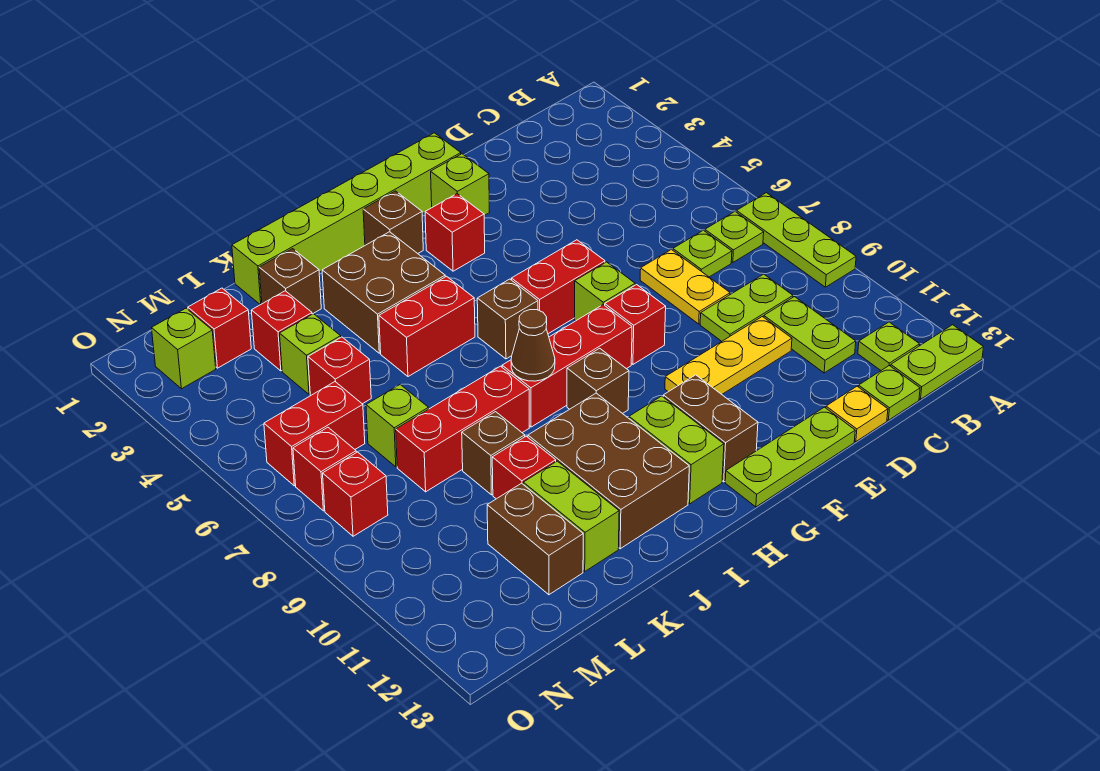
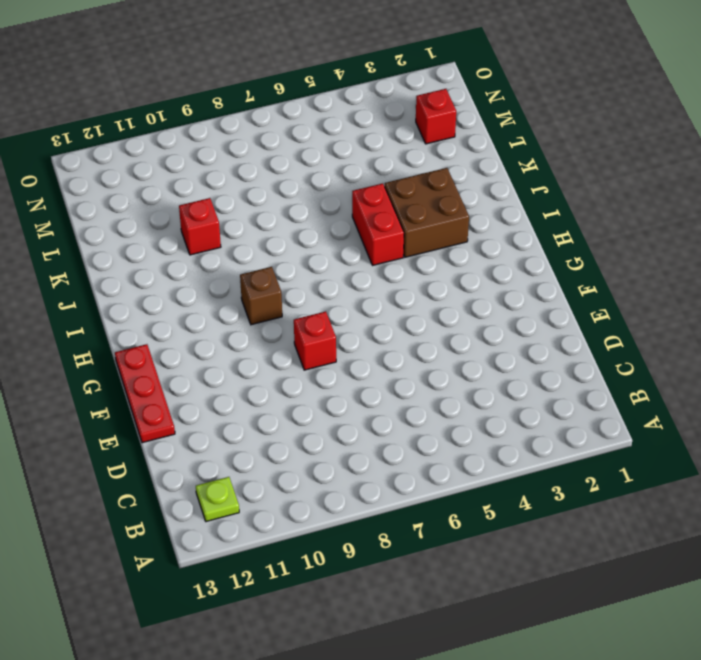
red plate E13:G13 level 1 -> lime plate E13:G13 level 1
none -> lime plate A7:A9 level 1
none -> lime plate A13:B13 level 1
none -> lime plate B7 level 1
none -> lime plate C7 level 1

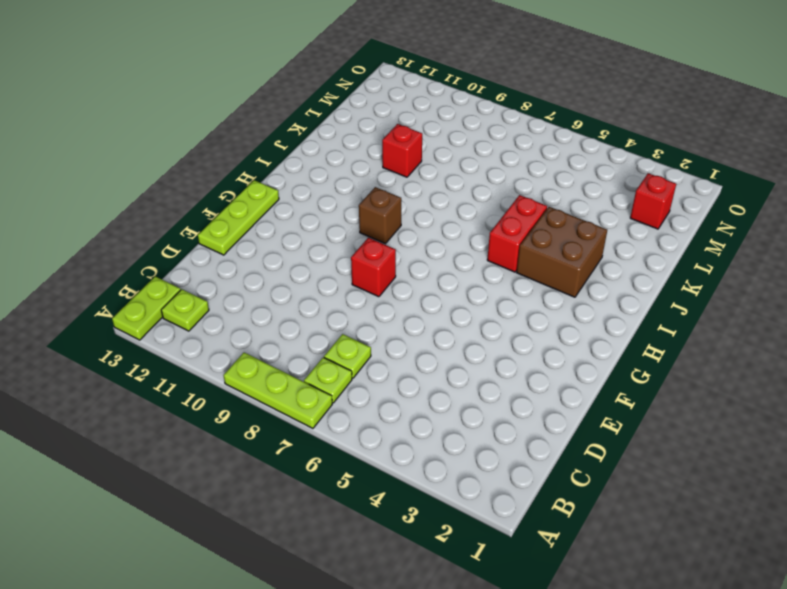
none -> lime plate C9:D9 level 1
none -> lime plate C10:C11 level 1
none -> lime plate C13 level 1
none -> yellow plate D7:D8 level 1

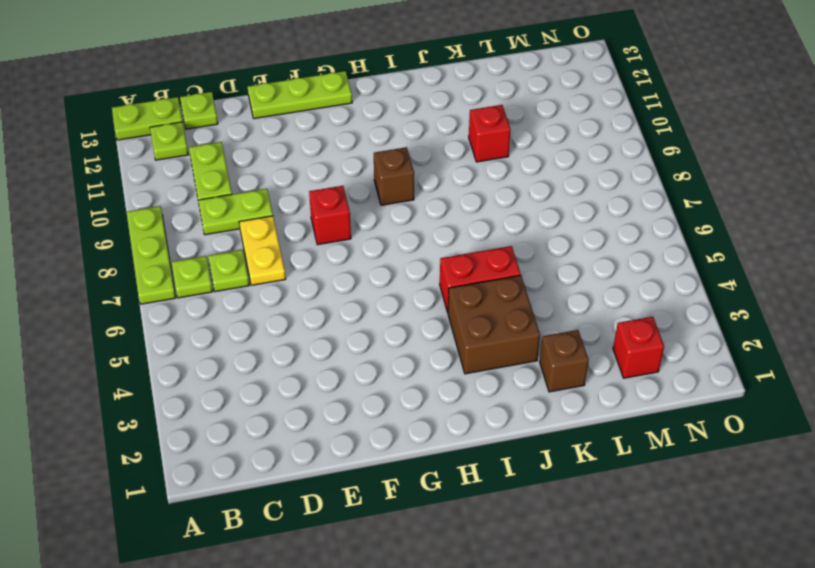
none -> yellow plate D10:F10 level 1
none -> yellow plate D13 level 1
none -> lime brick F1:K1 level 1
none -> lime brick F2 level 1

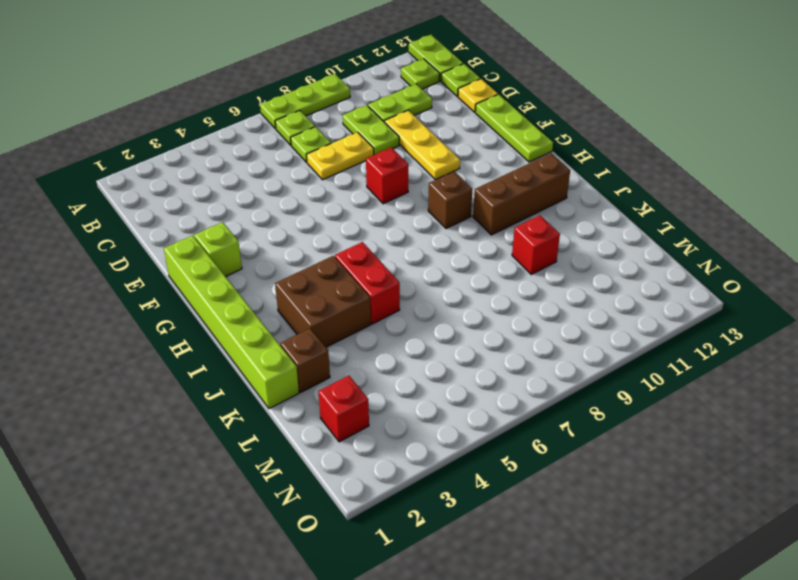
brown brick I10:I12 level 1 -> brown brick I10:J12 level 1
none -> red brick F6:G6 level 1
none -> lime brick F7 level 1
none -> red brick G3 level 1
none -> red brick G8:I8 level 1

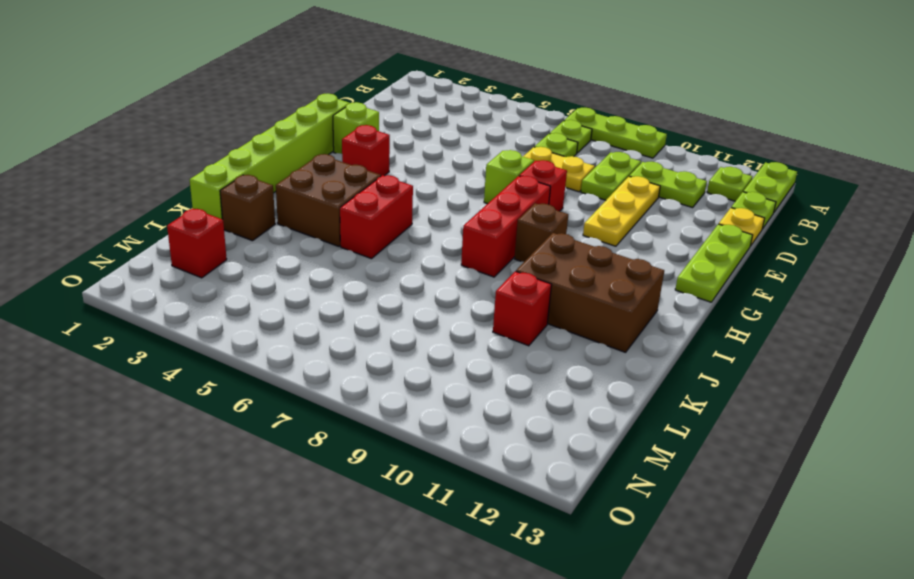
none -> red brick F6:G6 level 1
none -> brown brick G11:G12 level 1
none -> brown brick H2 level 1
none -> brown brick H6 level 1

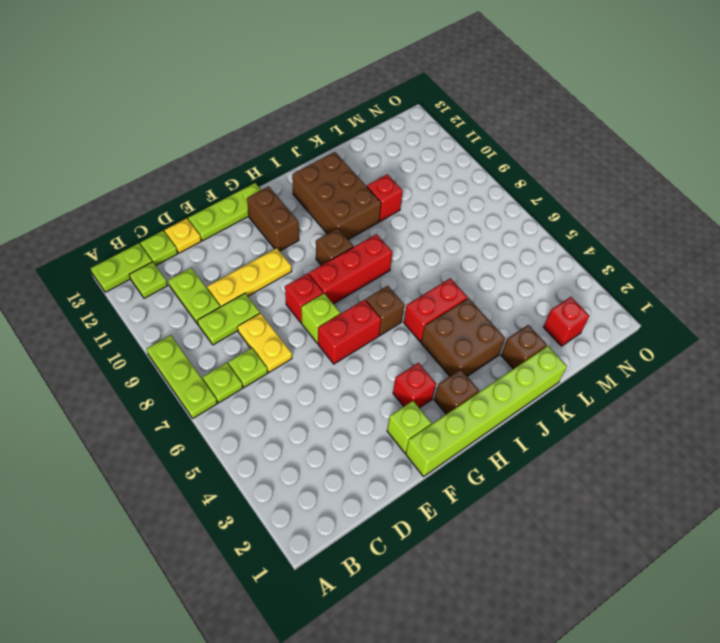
none -> lime brick H11:H12 level 1
none -> red brick J8:L8 level 1
none -> brown brick K9 level 1
none -> lime brick K11:K12 level 1

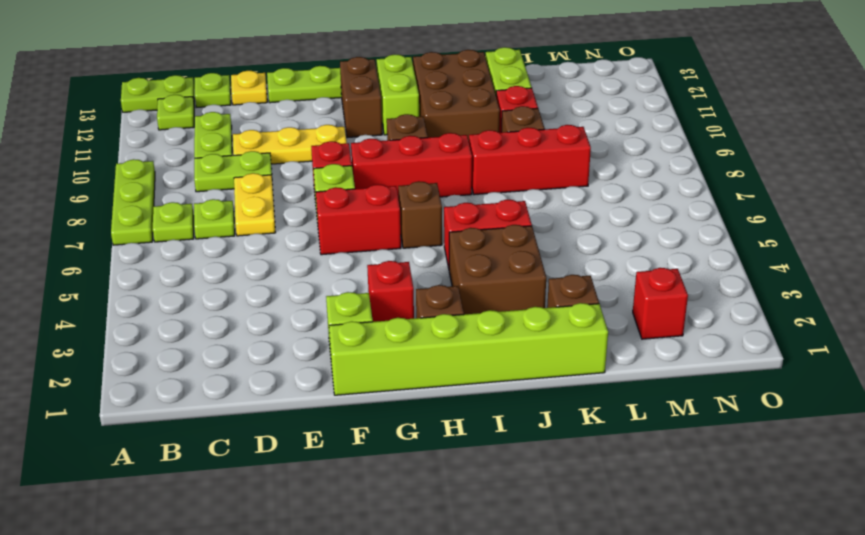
none -> red brick L3 level 1
none -> lime brick L4 level 1
none -> red brick L5 level 1
none -> lime brick L7 level 1

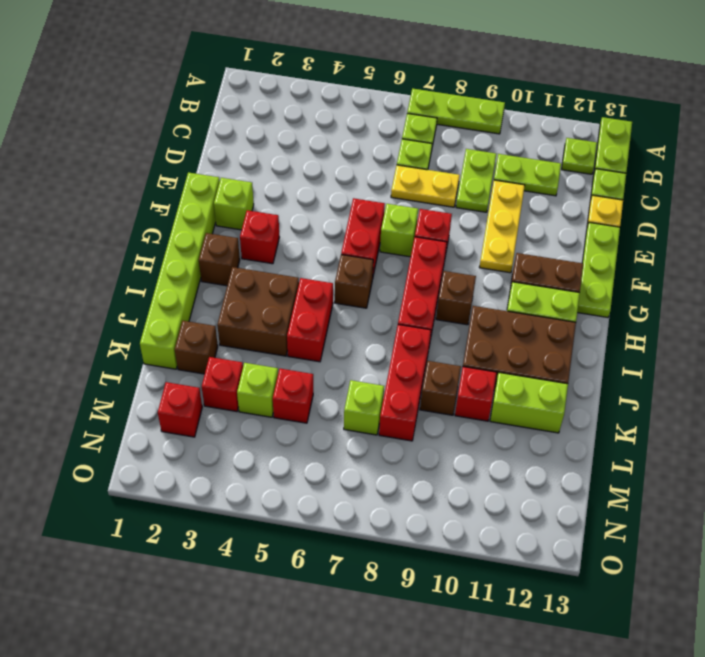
none -> brown brick L11:L12 level 1
none -> red brick M6:N6 level 1
none -> lime brick N2 level 1
none -> red brick N7 level 1

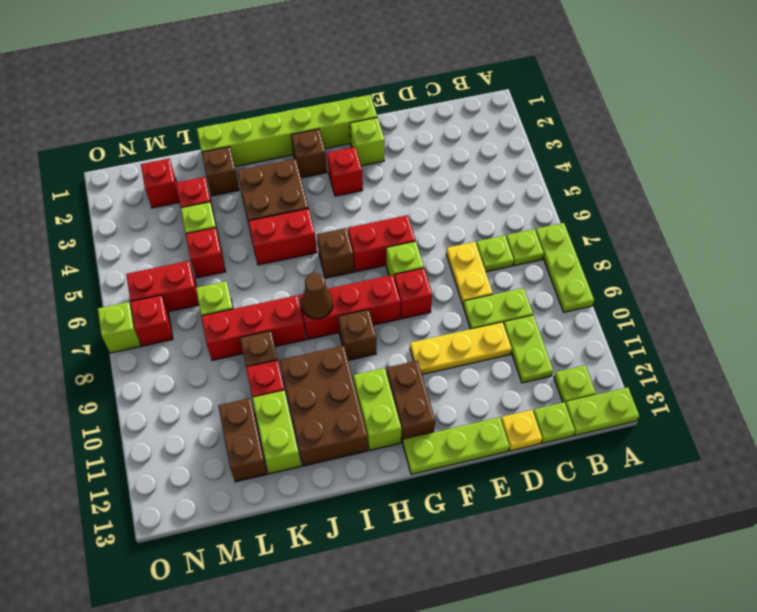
lime brick O7 level 1 -> lime brick N2 level 1
none -> red brick N8 level 1

